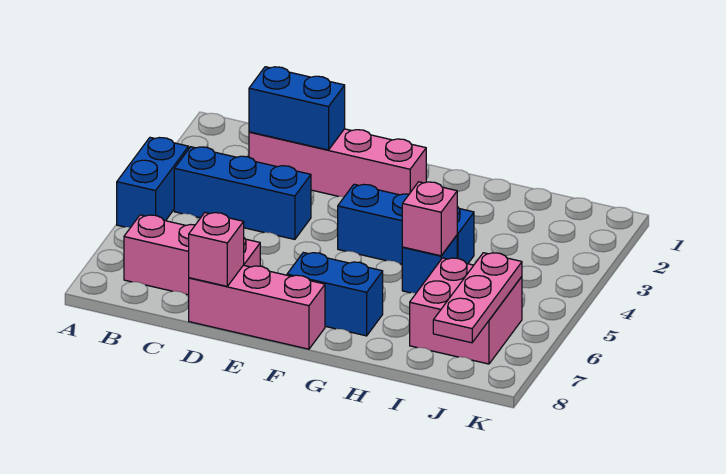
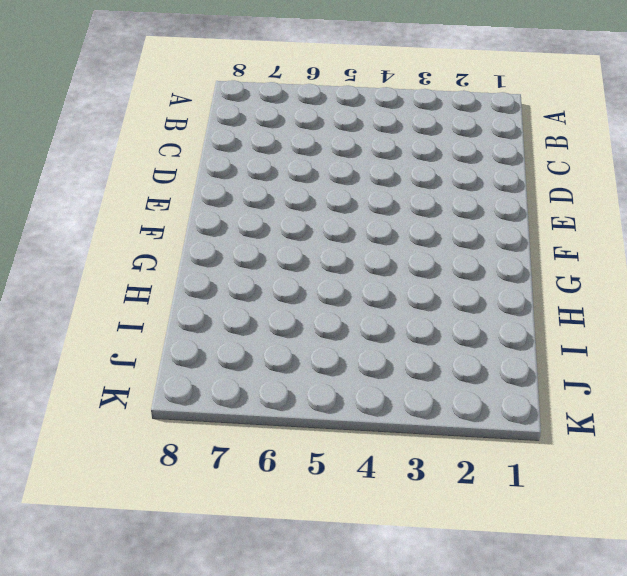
none -> blue brick A4:A5 level 1
none -> blue brick B4:D4 level 1
none -> pink brick B7:D7 level 1

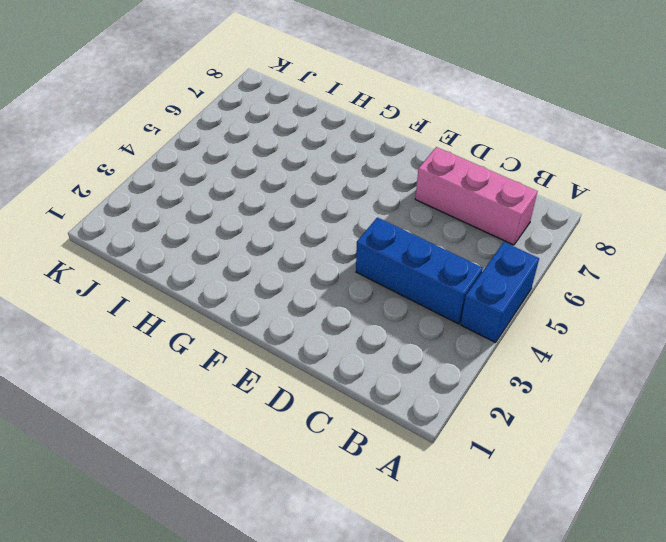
none -> pink brick C2:F2 level 1
none -> pink brick D8:F8 level 1
none -> blue brick F4:H4 level 1

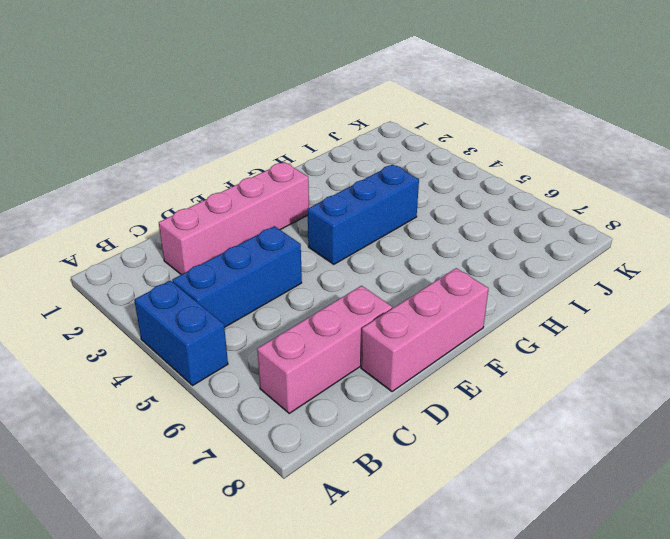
none -> blue brick F7:G7 level 1
none -> blue brick H5 level 1
none -> pink brick I6:J7 level 1

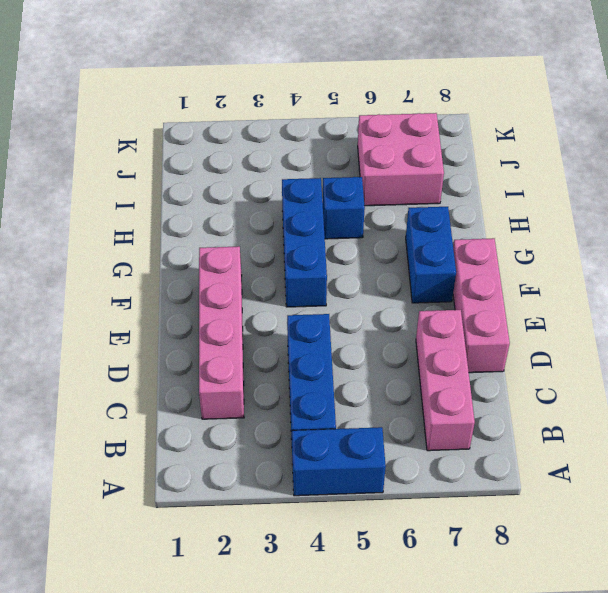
none -> blue brick C2:D2 level 2
none -> pink brick D8 level 2
none -> pink brick H5 level 2

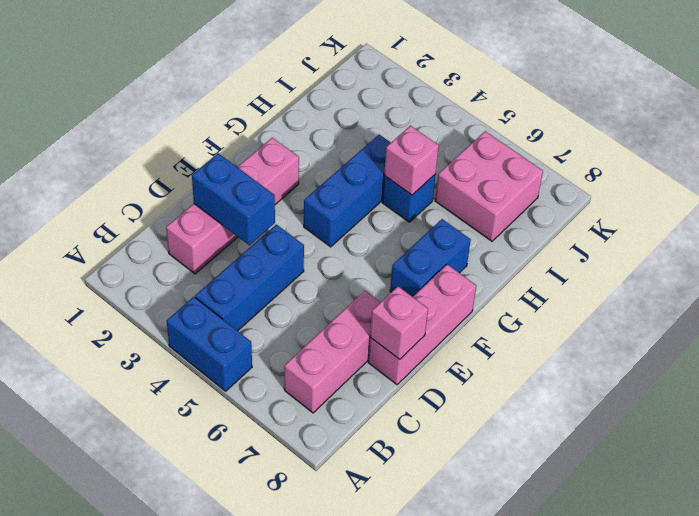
blue brick D2:D3 level 2 -> blue brick C2:D2 level 2
none -> pink plate J6:J8 level 2

